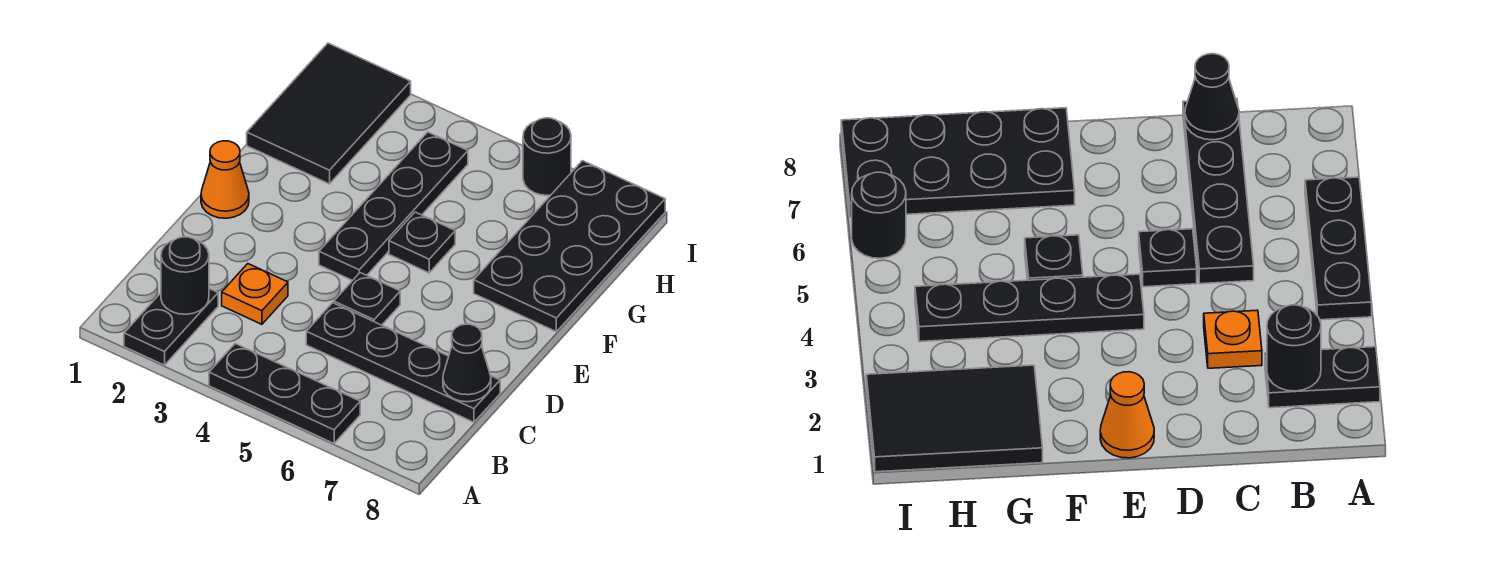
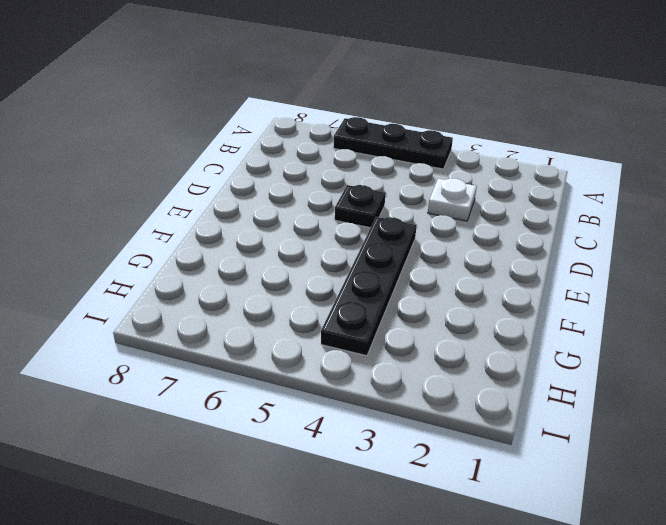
white plate C3 level 1 -> orange plate C3 level 1
none -> black plate A2:B2 level 1
none -> black plate C5:C8 level 1
none -> orange cone E1 level 1

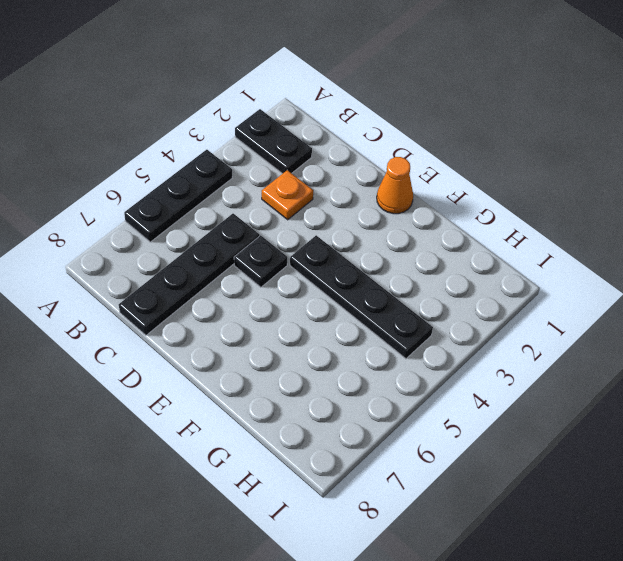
none -> black plate F5 level 1
none -> black plate F7:I8 level 1
none -> black tile G1:I2 level 1

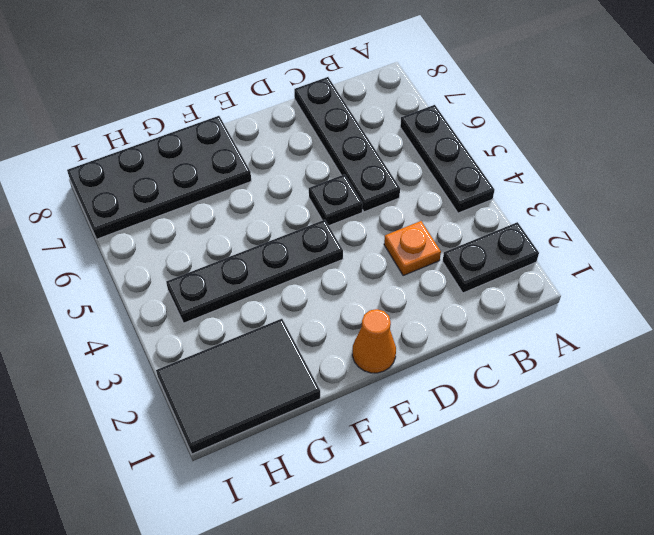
none -> black plate F5 level 1
none -> black round brick I6 level 1
none -> black round brick B2 level 2

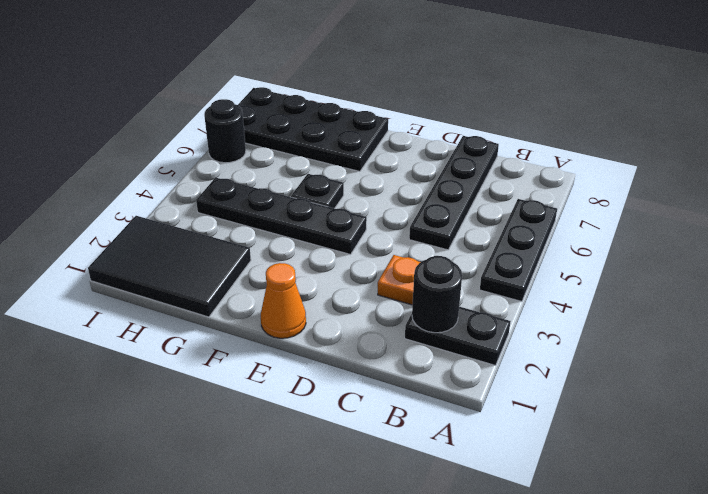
none -> black plate D5 level 1
none -> black cone C8 level 2

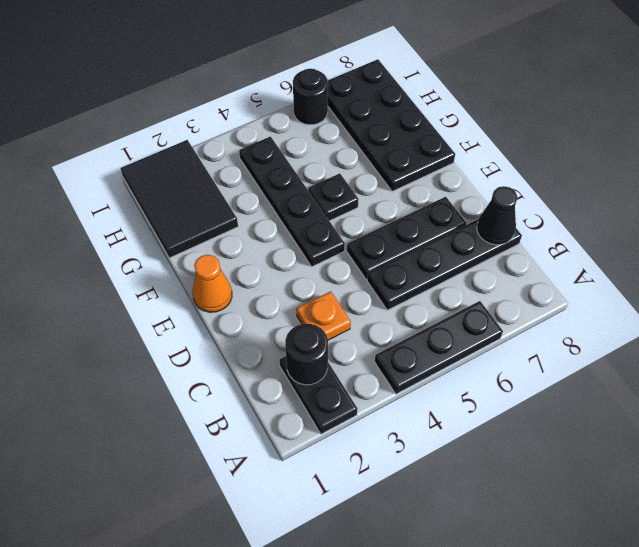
black plate D5:D7 level 1 -> black plate D5 level 1

